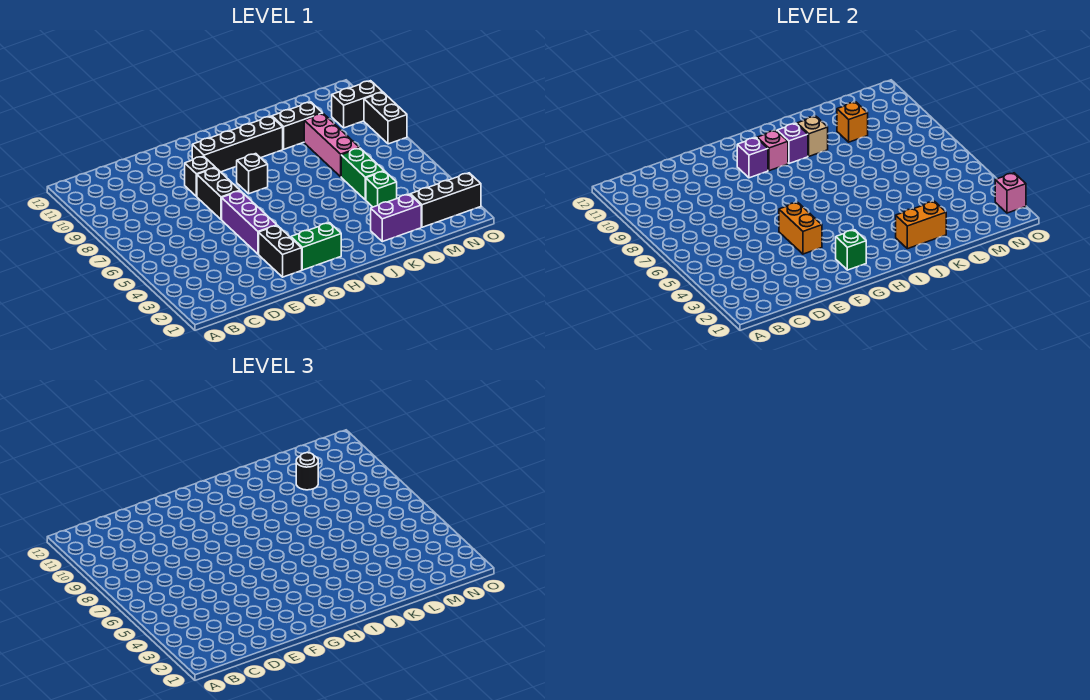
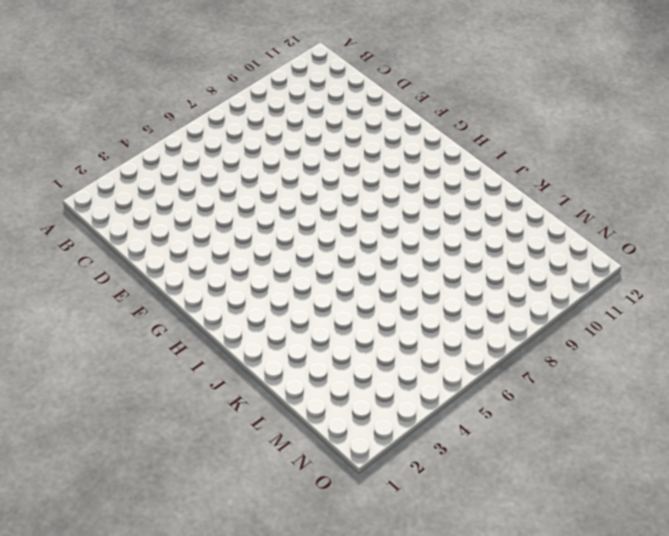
none -> black brick F2:F3 level 1
none -> purple brick F4:F6 level 1
none -> black brick F7:F8 level 1

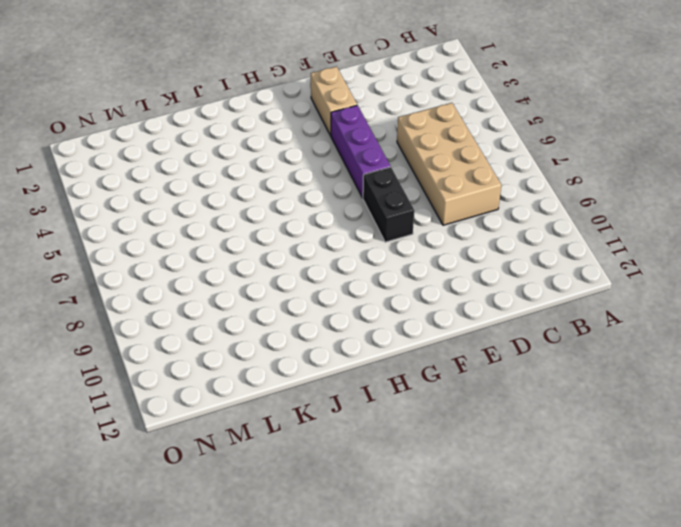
tan brick C5:D8 level 1 -> none
tan brick F2:F3 level 1 -> black brick F2:F3 level 1
none -> black brick F9 level 1
none -> green brick G2:H2 level 1
none -> black brick G10:J10 level 1

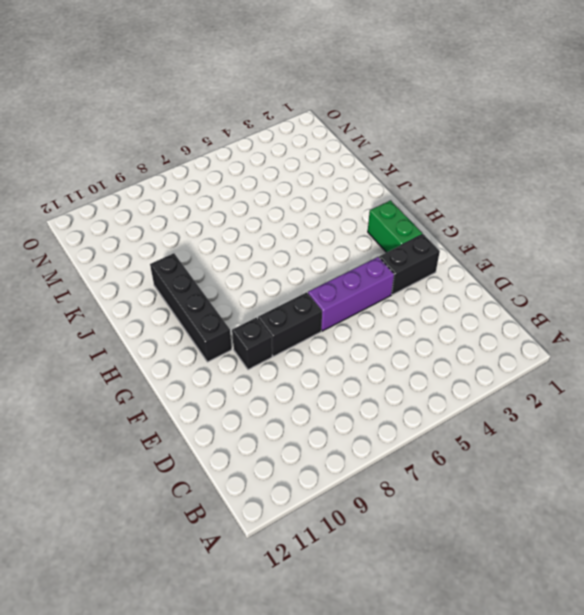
none -> black brick H8 level 1
none -> purple brick K2:L2 level 1
none -> black brick K10:L10 level 1

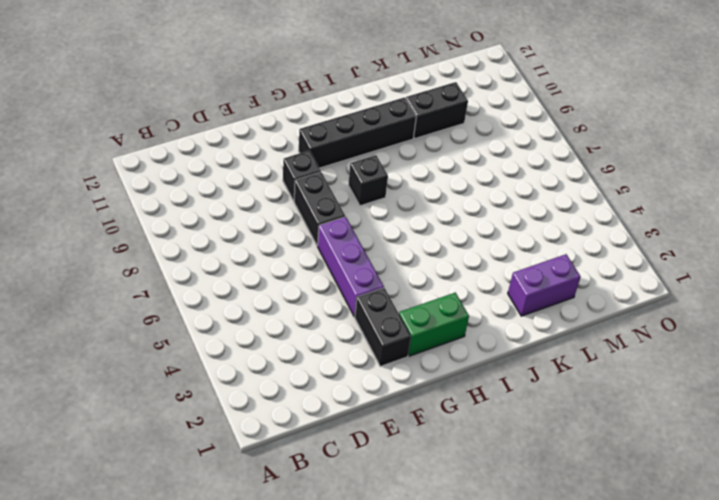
none -> green brick L4 level 1
none -> green brick L5:L6 level 1
none -> pink brick L7:L9 level 1

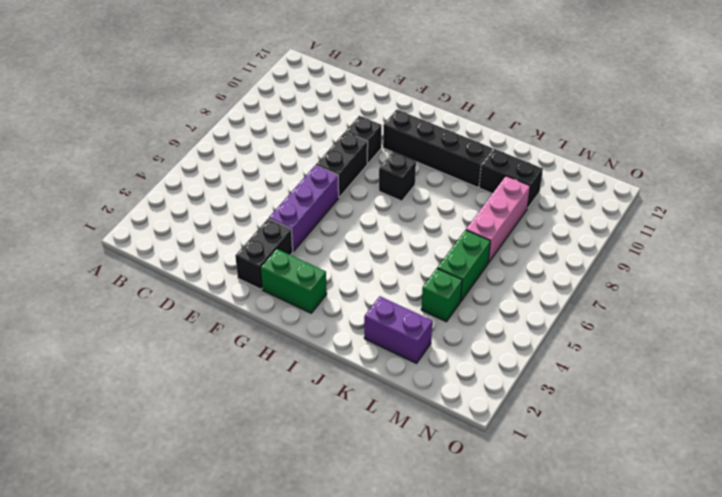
none -> black brick M2:O2 level 1
none -> black brick N10:O10 level 1
none -> black brick O8:O9 level 1

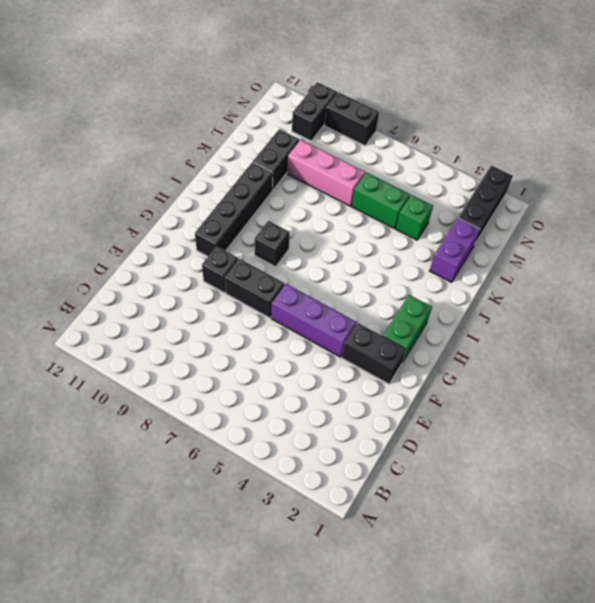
none -> orange brick F4:F5 level 2
none -> green brick G2 level 2
none -> purple brick G10 level 2

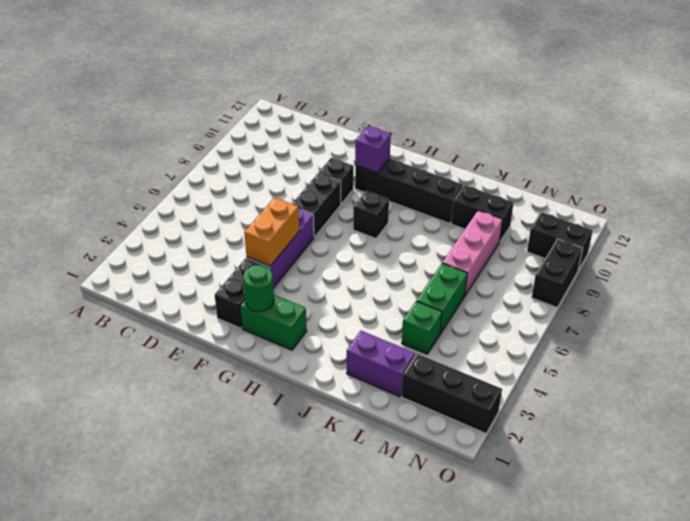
green round brick G2 level 2 -> green brick G2 level 2
none -> pink brick H10 level 2
none -> purple brick I10 level 2
none -> orange brick J2:K2 level 2

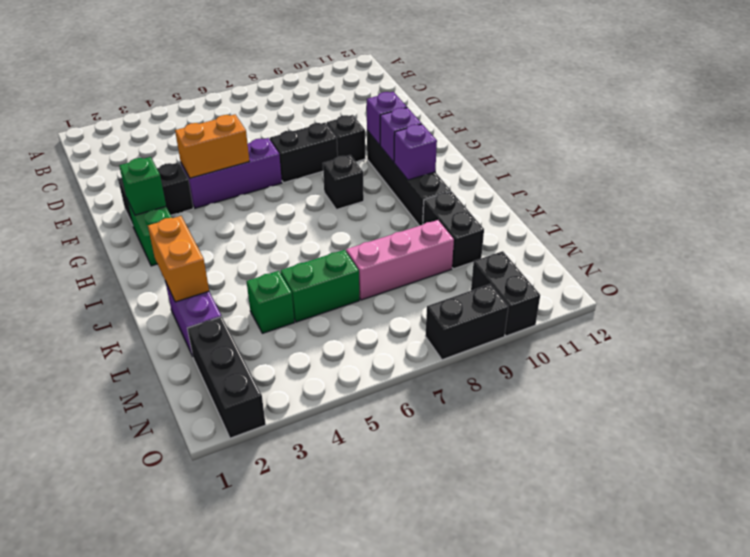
purple brick H10 level 2 -> pink brick H10 level 2
none -> tan brick J10 level 2
none -> orange brick L10 level 2
none -> pink brick O2 level 2

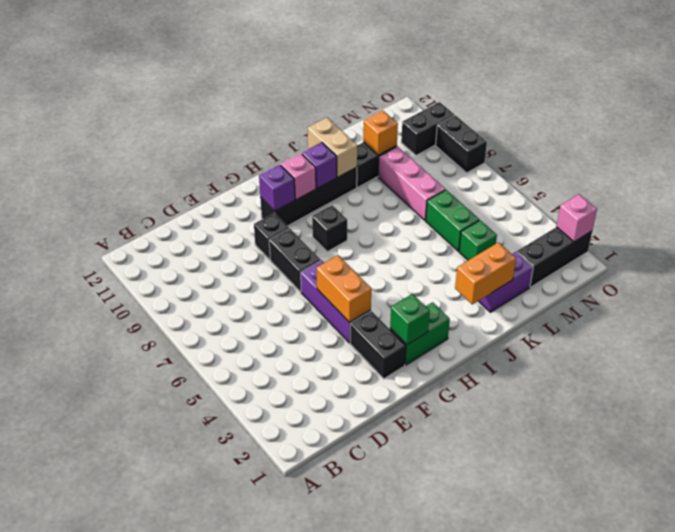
tan brick J10:J11 level 2 -> tan brick J10 level 2
none -> black round brick L10 level 3

